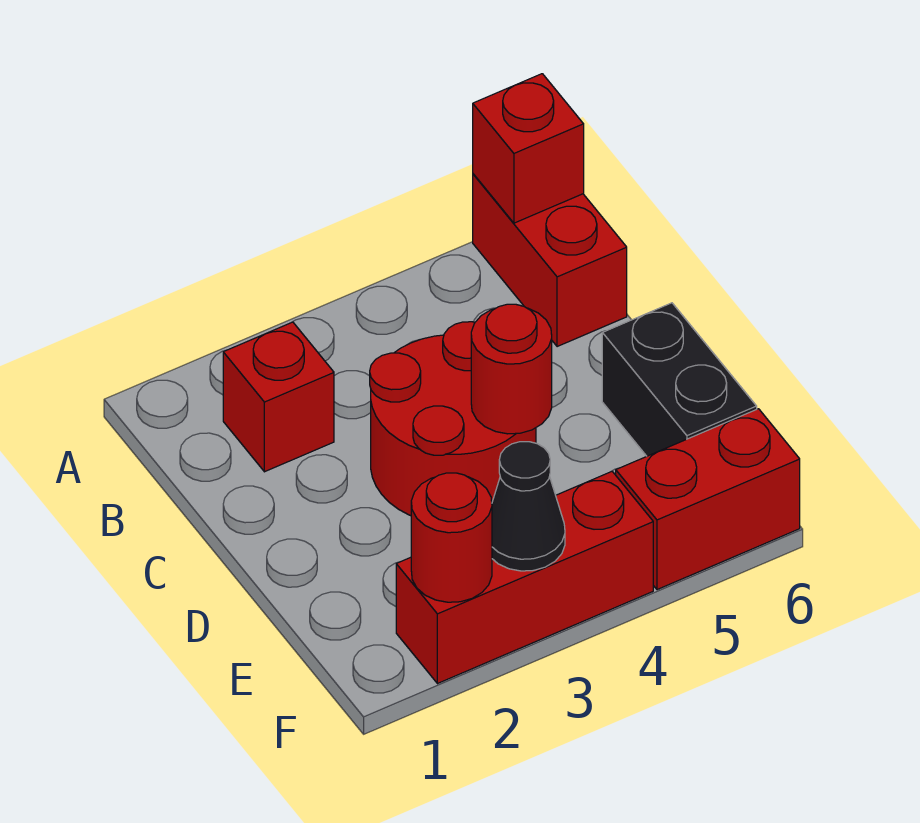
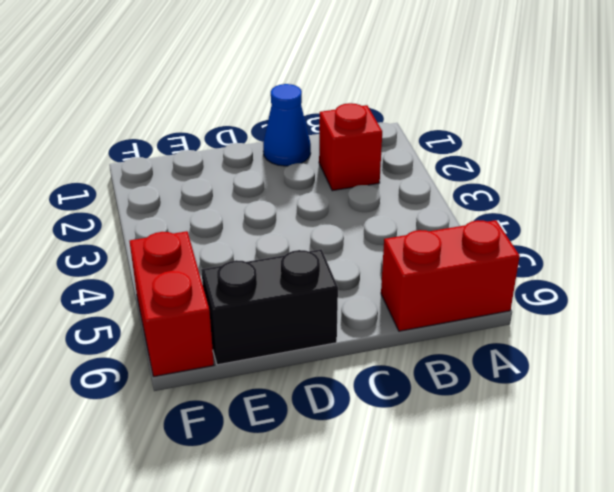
blue cone C1 level 1 -> none
none -> red round brick C3:D4 level 1
none -> red brick F2:F4 level 1

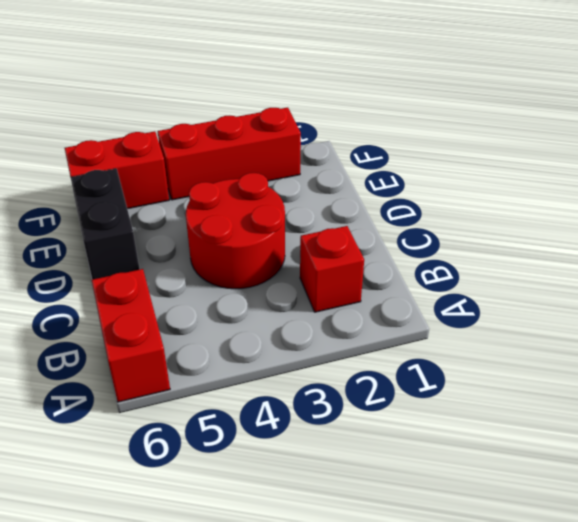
none -> red brick A6 level 2
none -> red round brick D4 level 2

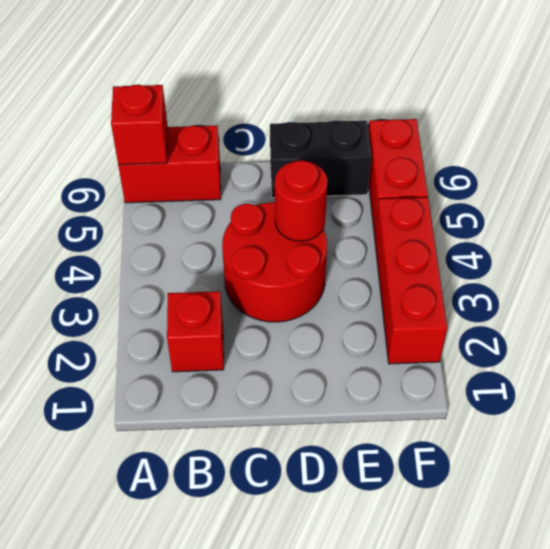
none -> red round brick F2 level 2
none -> black cone F3 level 2

